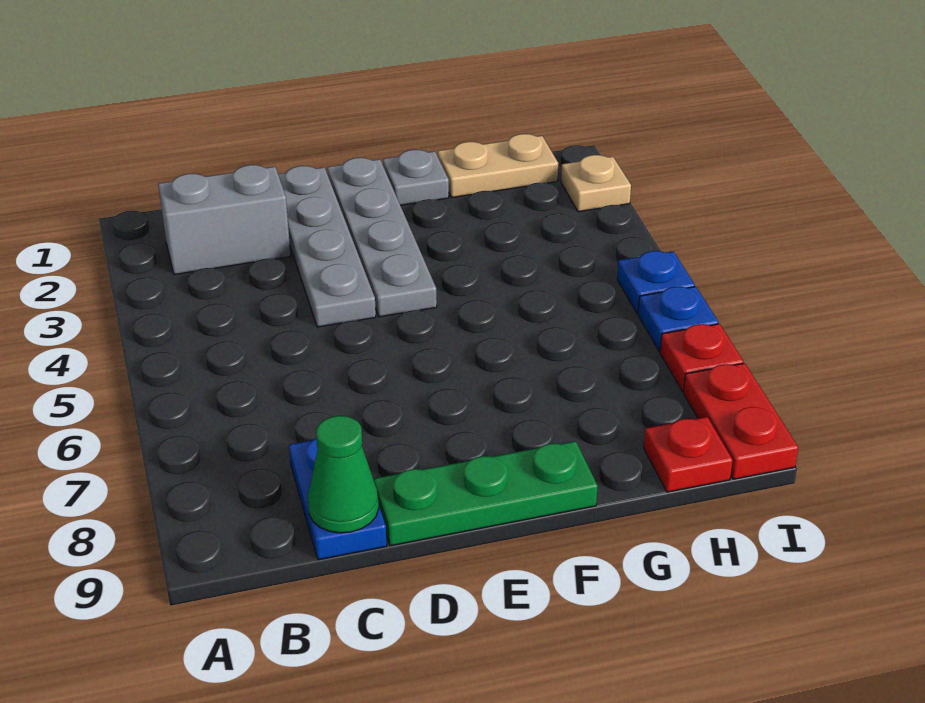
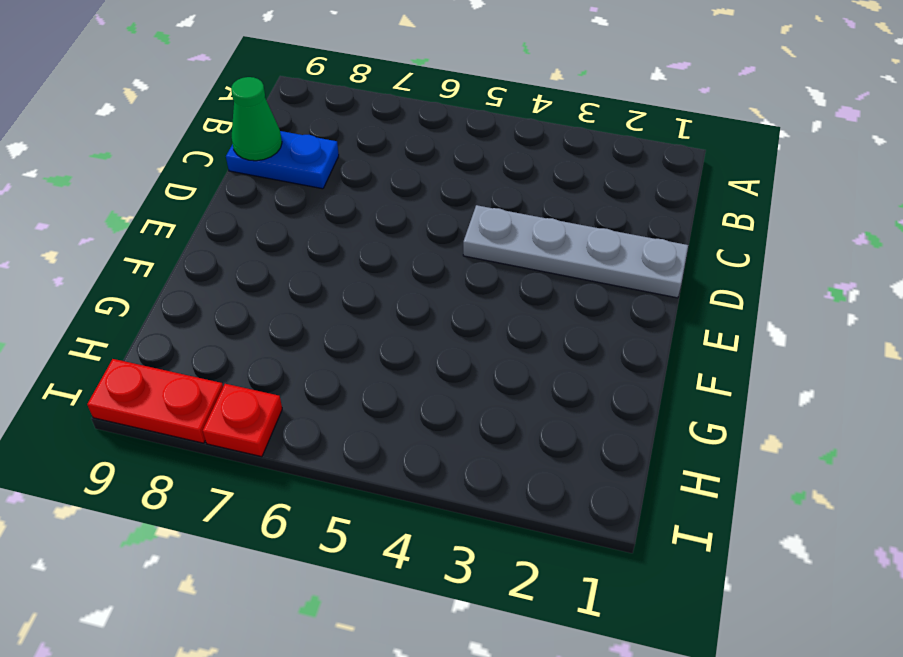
none -> grey brick B2:C2 level 1
none -> green plate D9:F9 level 1
none -> grey plate E1:E4 level 1

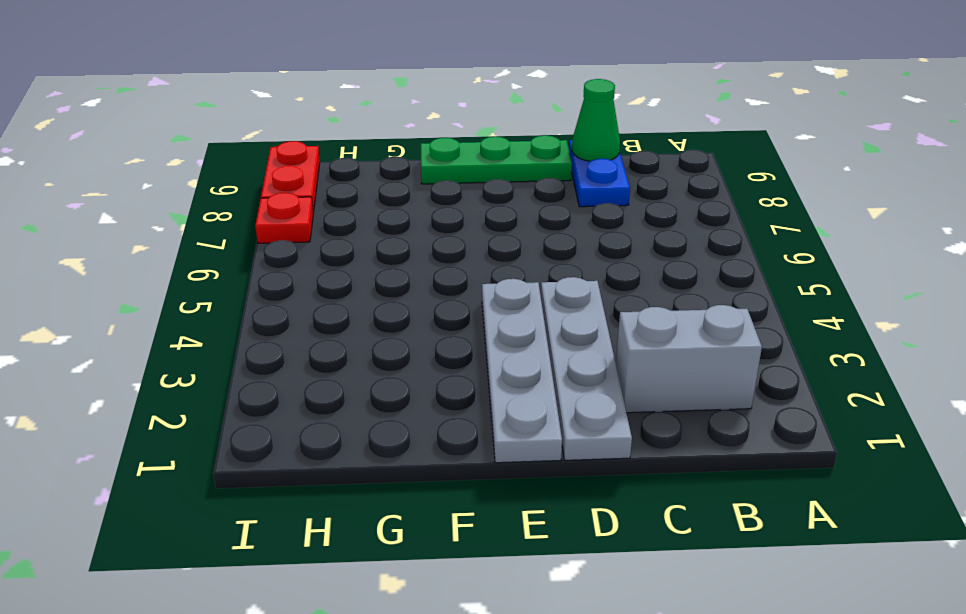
none -> grey plate F1 level 1
none -> tan plate G1:H1 level 1
none -> red plate H9 level 1

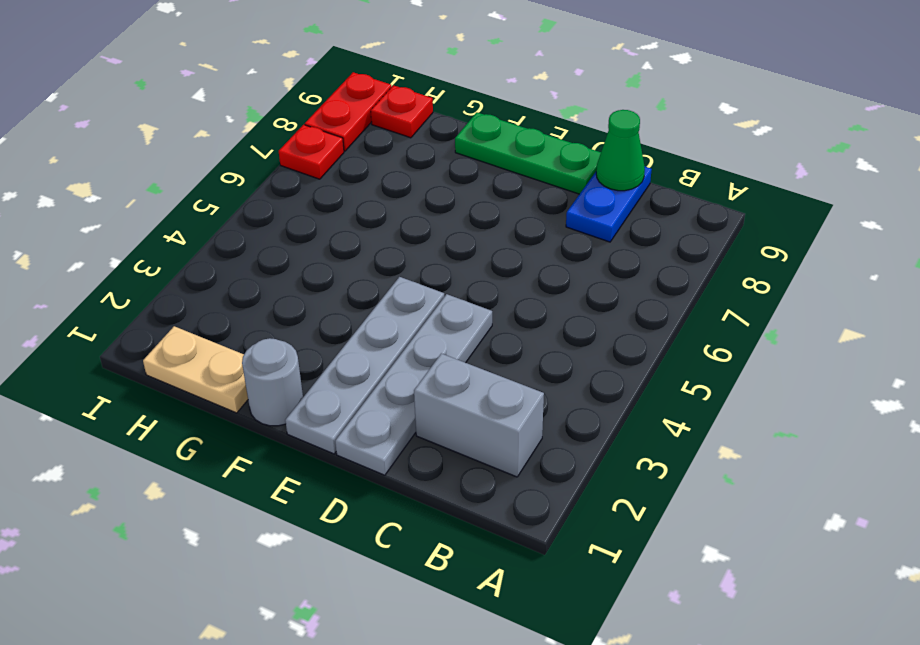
grey round brick F1 level 1 -> grey plate F1 level 1
none -> tan plate I2 level 1
none -> blue plate I5 level 1
none -> blue plate I6 level 1

